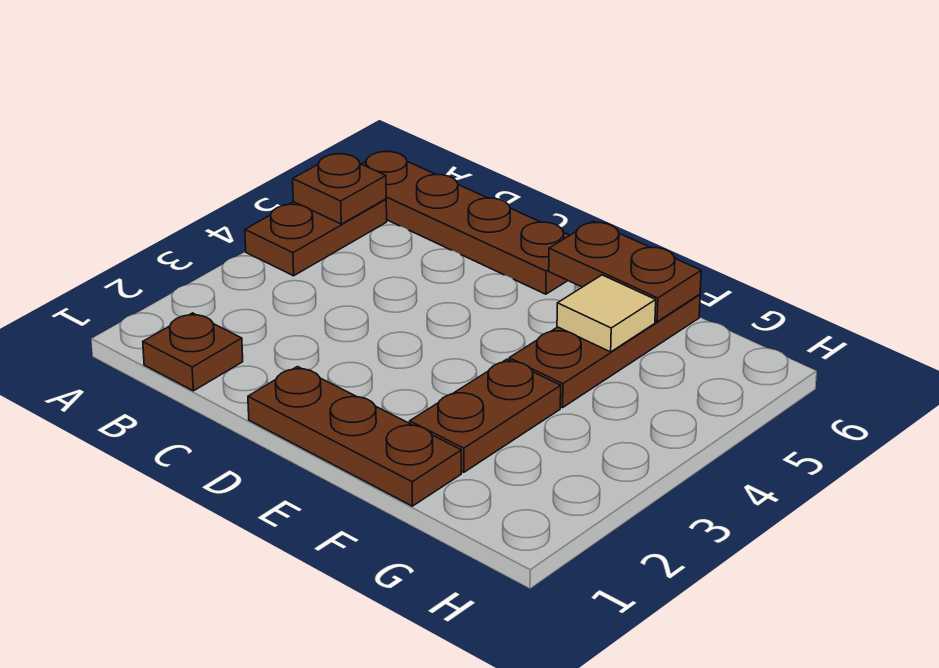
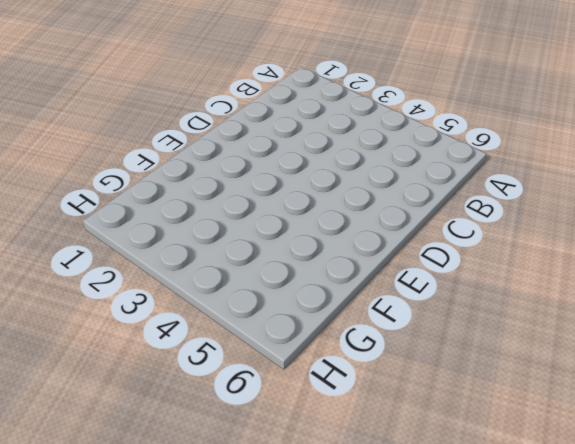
none -> brown plate A4:A5 level 1
none -> brown plate A6:D6 level 1

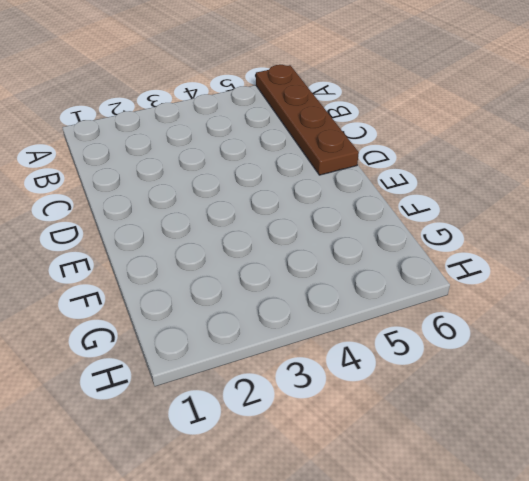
none -> brown plate A4:A5 level 1
none -> brown plate B1 level 1

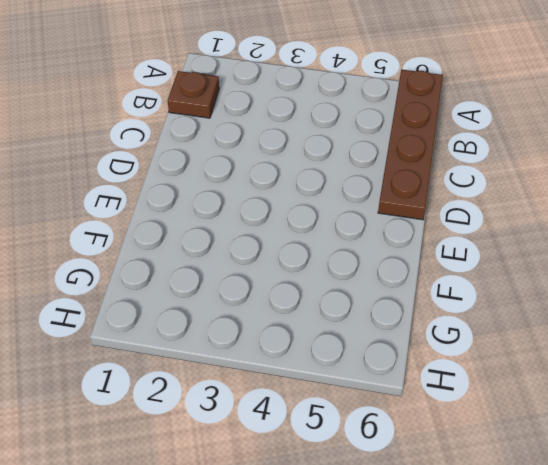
none -> brown plate A4:A5 level 1
none -> brown plate D1:F1 level 1

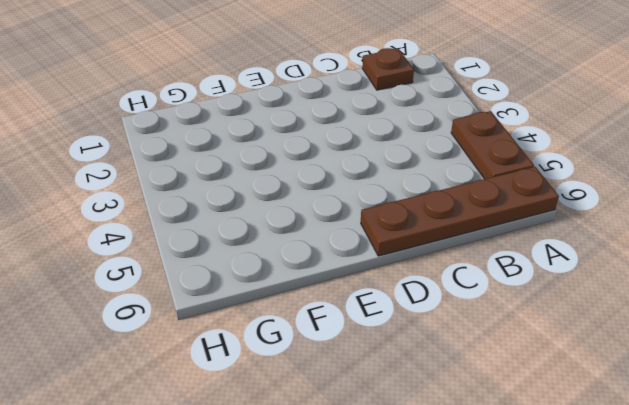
none -> brown plate D1:F1 level 1
none -> brown plate F2:F3 level 1

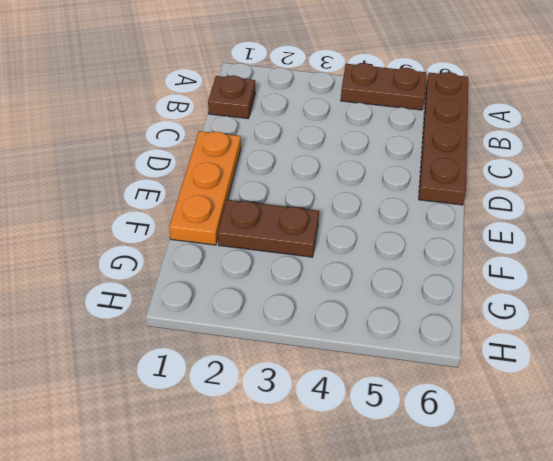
orange plate D1:F1 level 1 -> brown plate D1:F1 level 1
none -> brown plate F4:F6 level 1
none -> brown plate A5 level 2

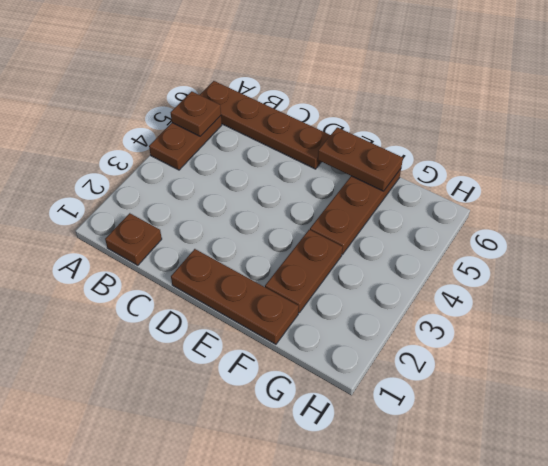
none -> tan tile F5 level 2

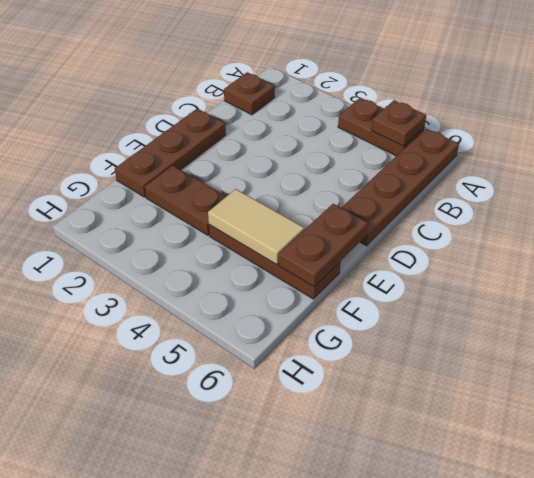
tan tile F4:F5 level 2 -> tan tile F5 level 2

